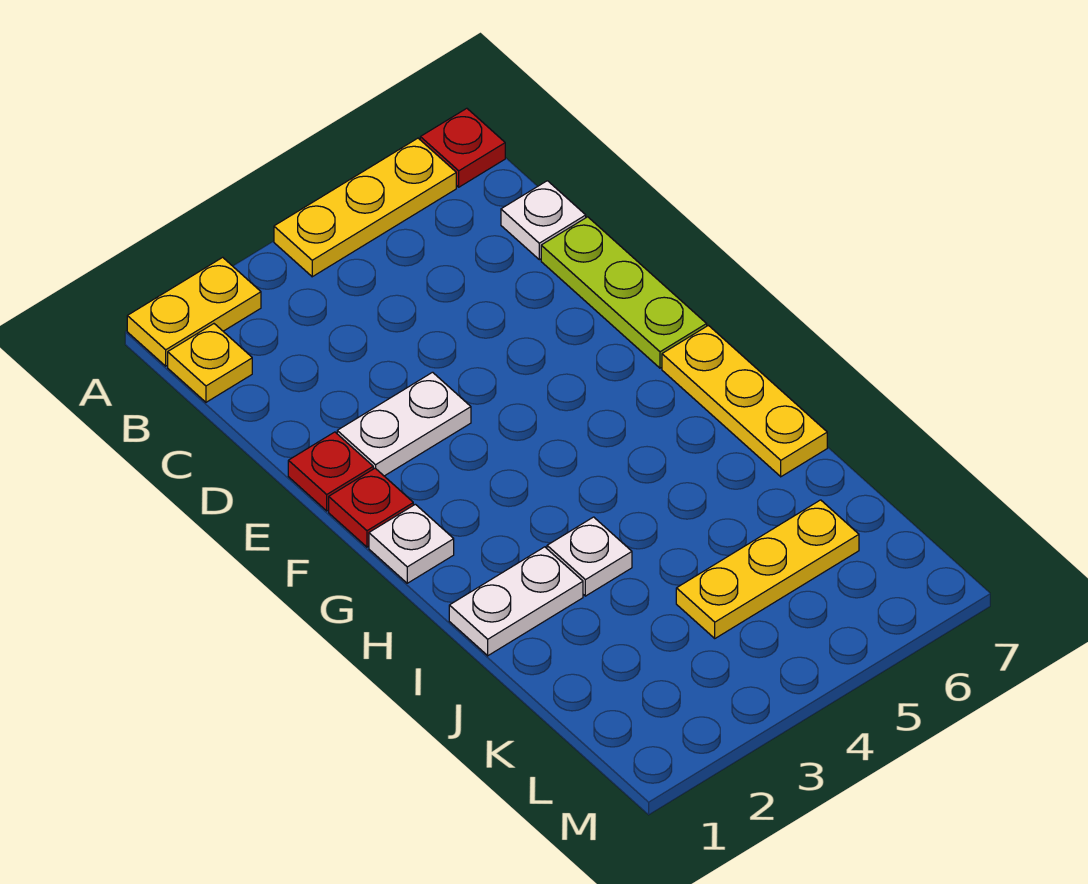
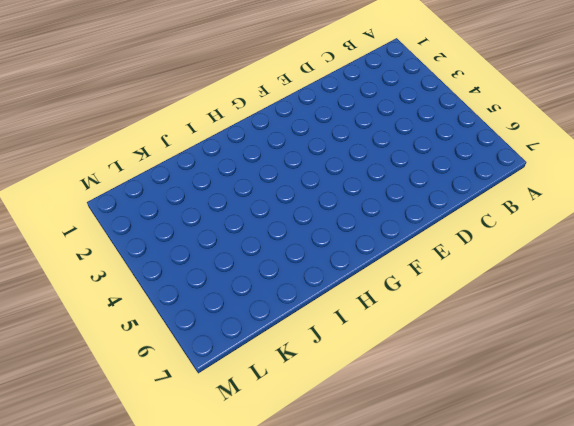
none -> yellow plate A1:A2 level 1
none -> yellow plate A4:A6 level 1
none -> red plate A7 level 1

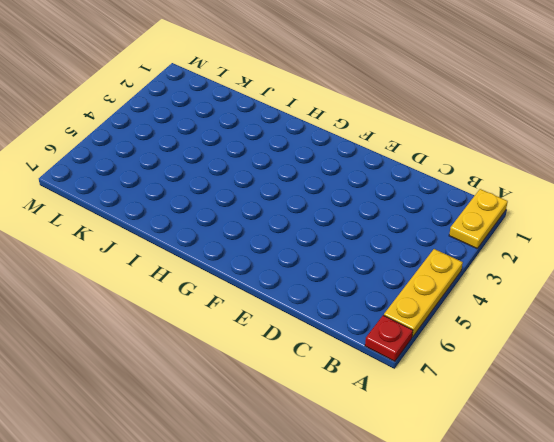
none -> yellow plate B1 level 1
none -> white plate C7 level 1
none -> lime plate D7:F7 level 1

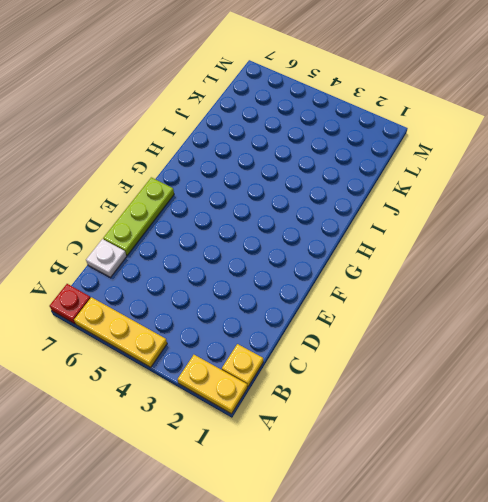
none -> red plate E1 level 1
none -> white plate E2:E3 level 1
none -> red plate F1 level 1

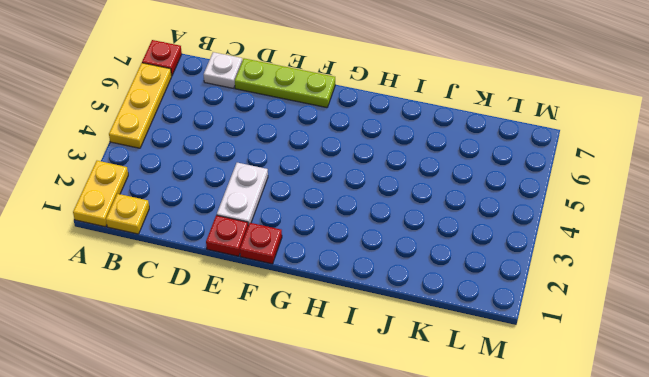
none -> white plate G1 level 1
none -> yellow plate G7:I7 level 1
none -> white plate I1:I2 level 1

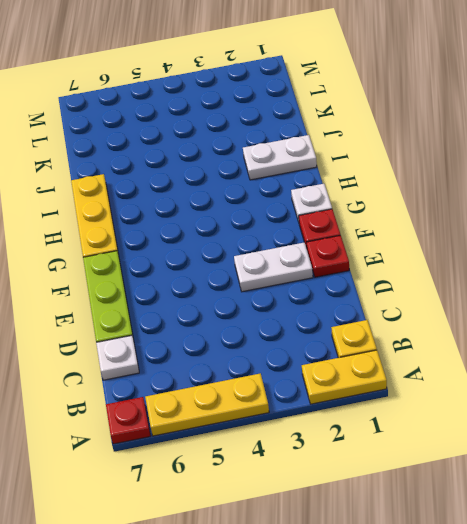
none -> white plate I3 level 1
none -> yellow plate K4:K6 level 1

